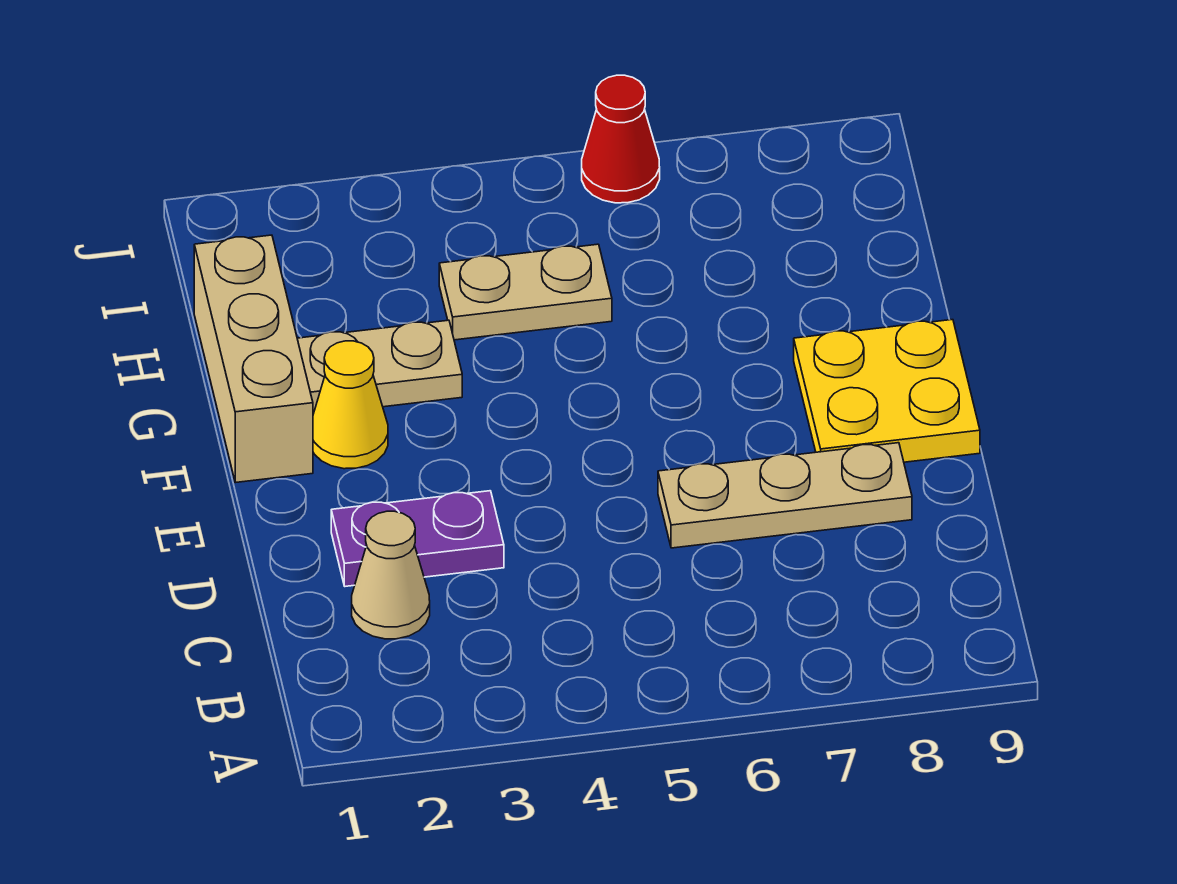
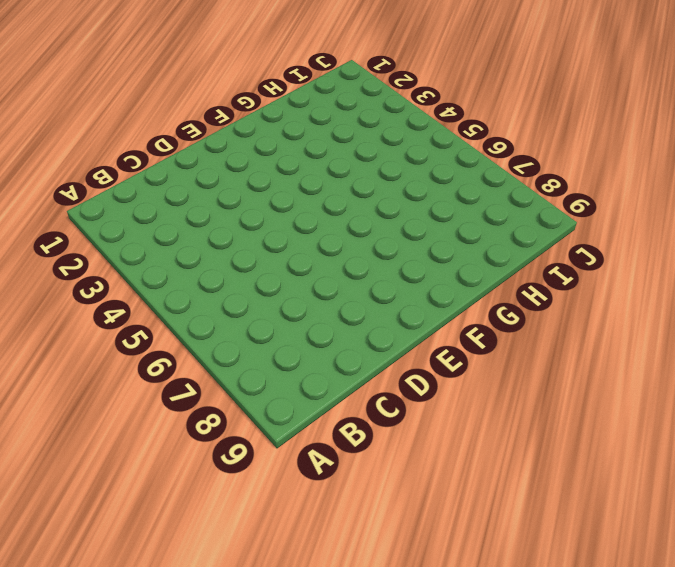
none -> tan cone C2 level 1
none -> purple plate D2:D3 level 1

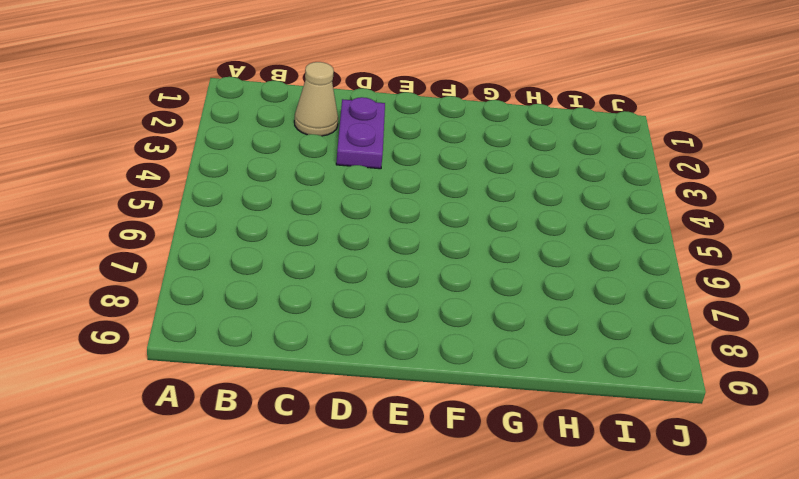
none -> tan plate D6:D8 level 1
none -> yellow plate E8:F9 level 1

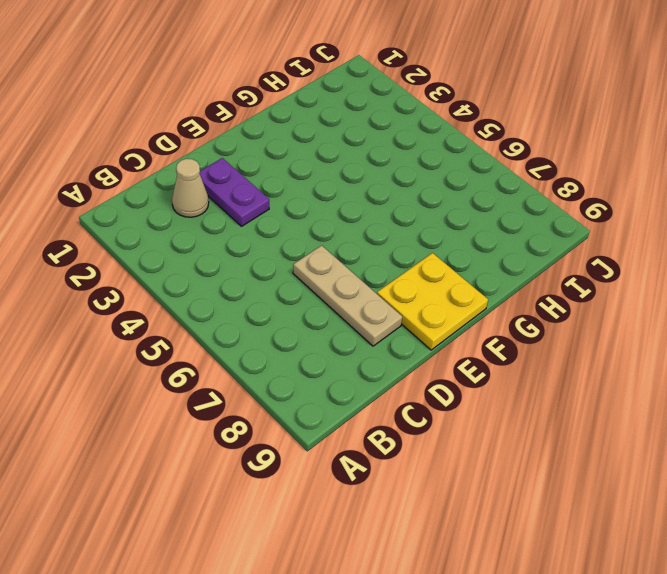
none -> tan brick F1:H1 level 1
none -> yellow cone F2 level 1

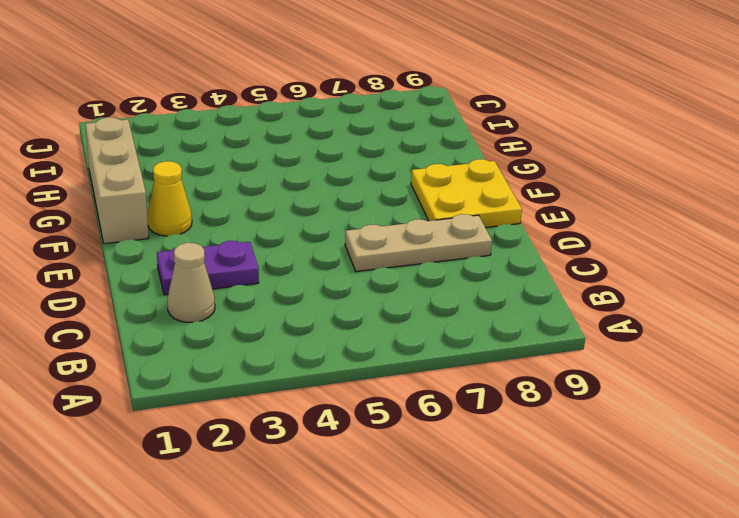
none -> tan plate G2:G3 level 1
none -> tan plate H4:H5 level 1

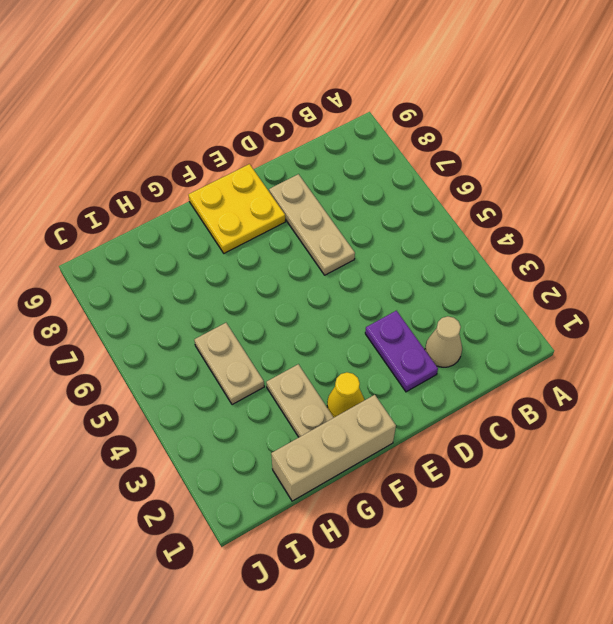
none -> red cone J6 level 1

